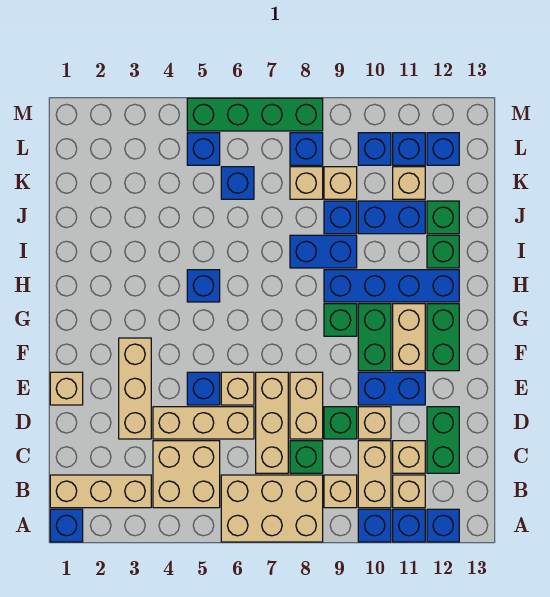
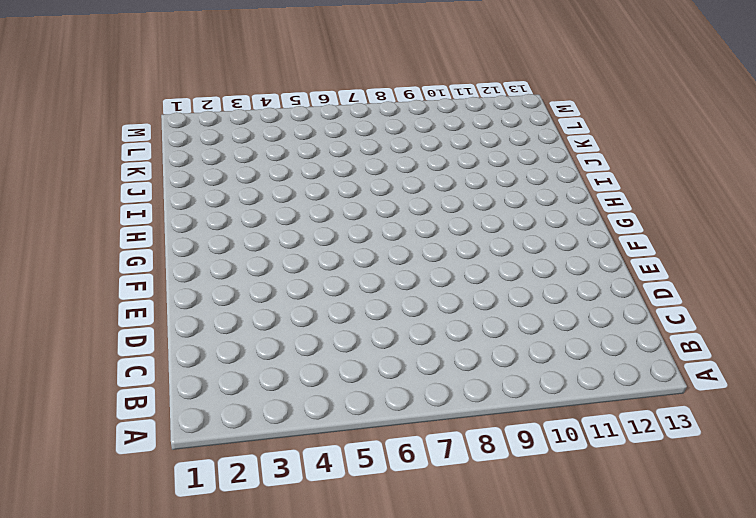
none -> blue brick A1 level 1
none -> tan brick A6:B8 level 1
none -> blue brick A10 level 1
none -> blue brick A11 level 1

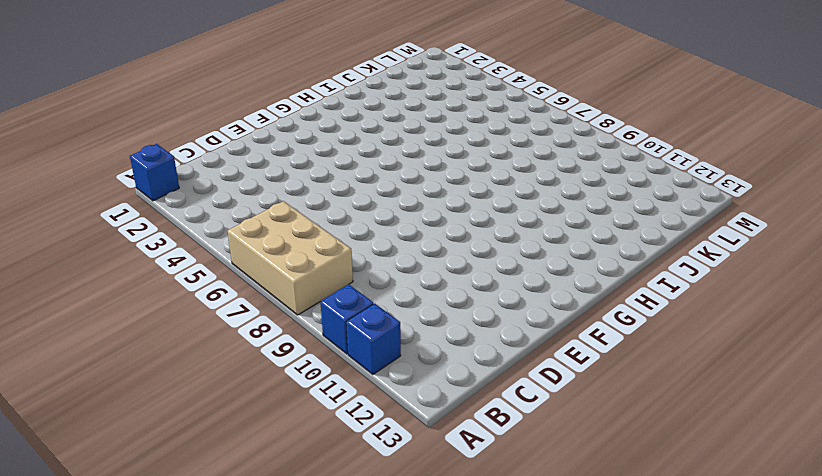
none -> blue brick A12 level 1
none -> tan brick B1:B3 level 1
none -> tan brick B4:C5 level 1
none -> tan brick B9 level 1

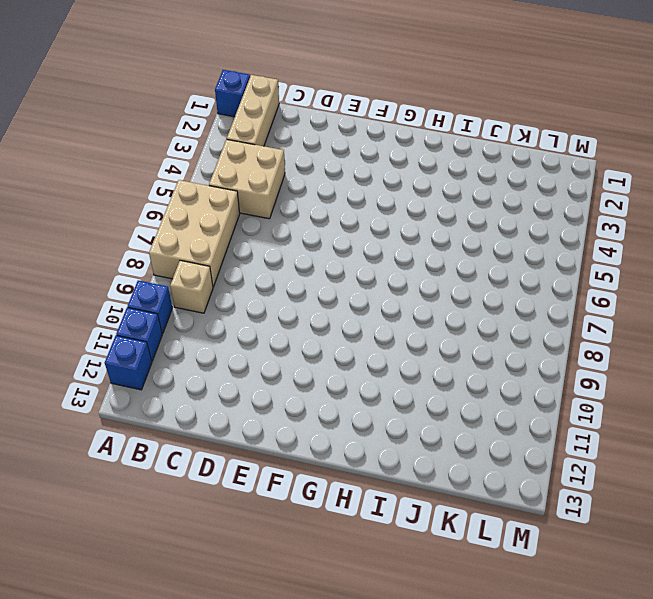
none -> tan brick B10:C10 level 1
none -> tan brick B11 level 1
none -> tan brick C7:E7 level 1
none -> green brick C8 level 1

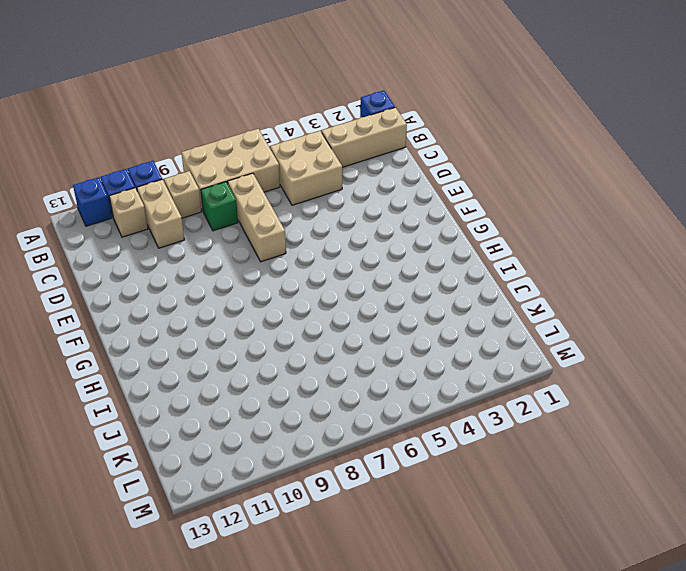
none -> tan brick C11 level 1
none -> green brick C12:D12 level 1
none -> tan brick D3:F3 level 1
none -> tan brick D4:D6 level 1

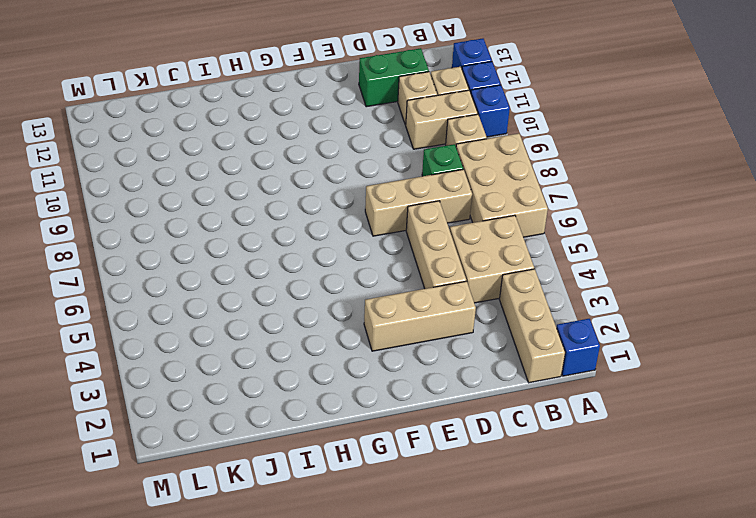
none -> tan brick D8:E8 level 1
none -> green brick D9 level 1
none -> tan brick D10 level 1
none -> tan brick E1 level 1

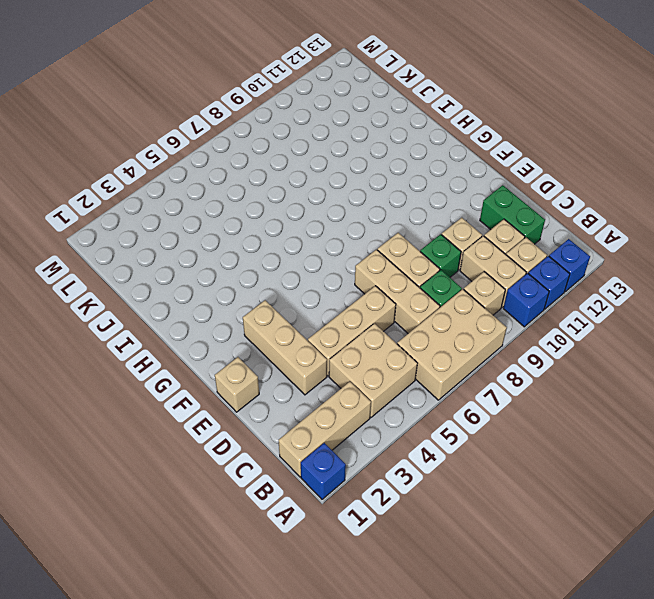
none -> blue brick E5 level 1
none -> tan brick E6 level 1
none -> blue brick E10:E11 level 1
none -> green brick F10:G10 level 1

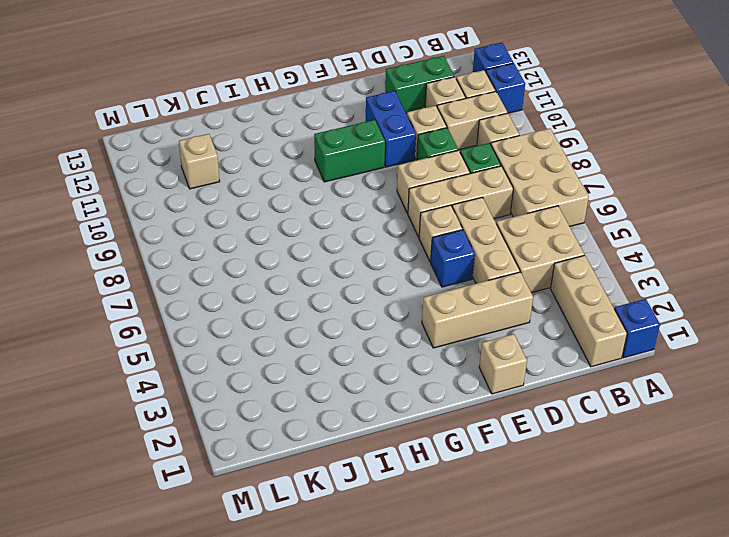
none -> blue brick A10 level 1
none -> tan brick F11:G11 level 1
none -> green brick F12:G12 level 1
none -> green brick G9 level 1

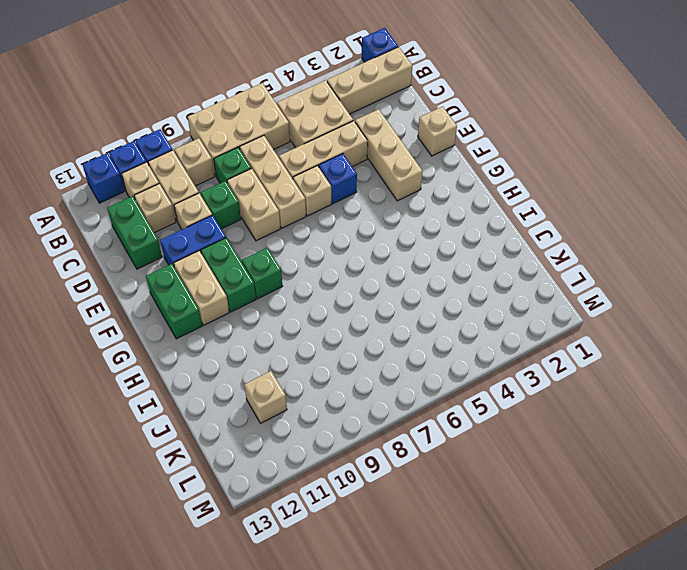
none -> blue brick H5 level 1
none -> blue brick H9:H12 level 1
none -> blue brick I8:I9 level 1
none -> green brick I12 level 1

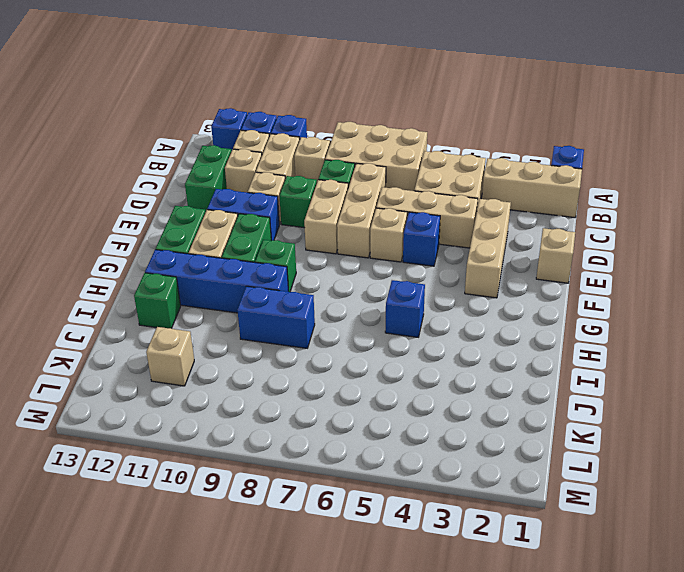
none -> blue brick J9 level 1
none -> blue brick J10:J11 level 1
none -> green brick J12 level 1
none -> blue brick K6 level 1

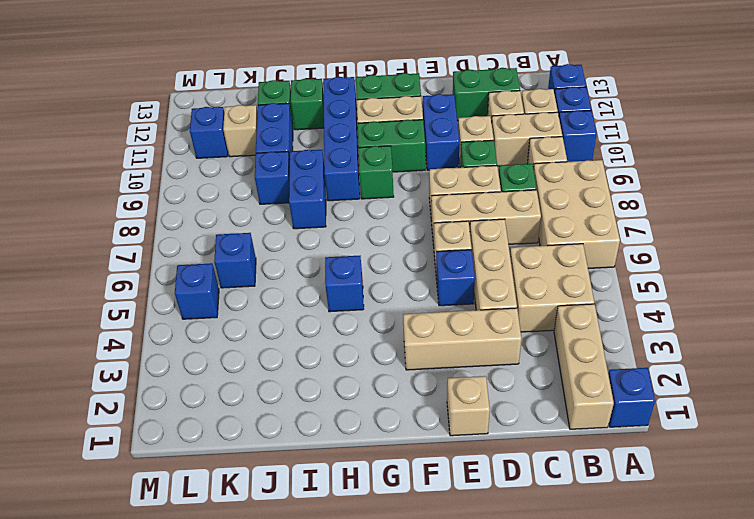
none -> tan brick K8 level 1
none -> tan brick K9 level 1
none -> blue brick L8 level 1
none -> blue brick L10 level 1

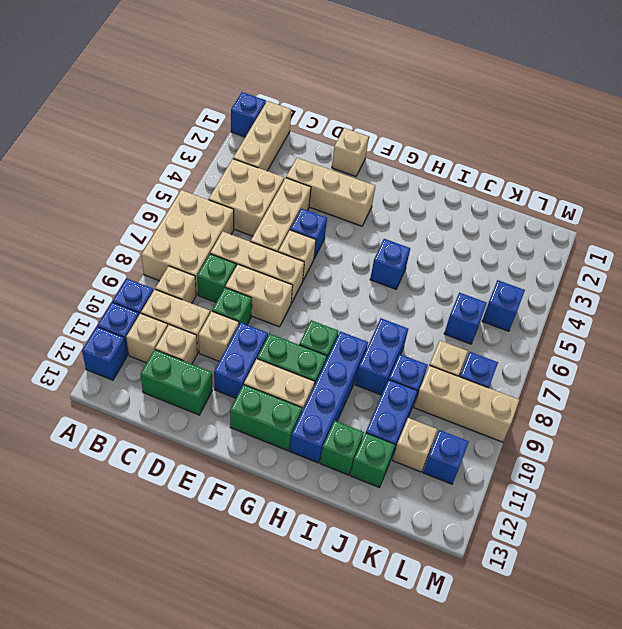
tan brick K9:M9 level 1 -> tan brick K9 level 1
none -> blue brick L10 level 1
none -> blue brick L12 level 1
none -> green brick M5:M8 level 1

